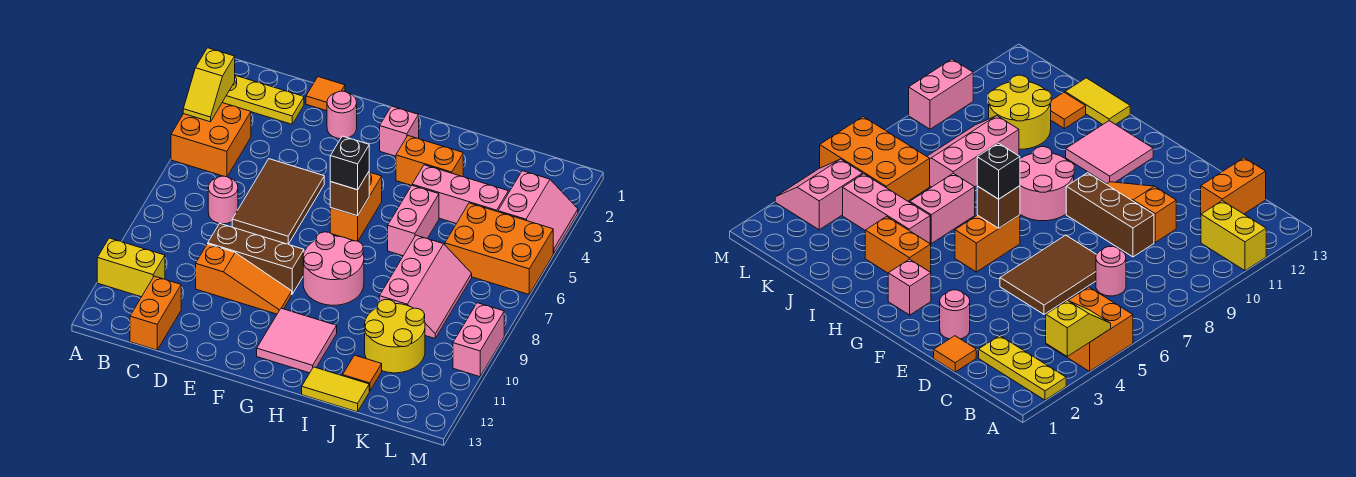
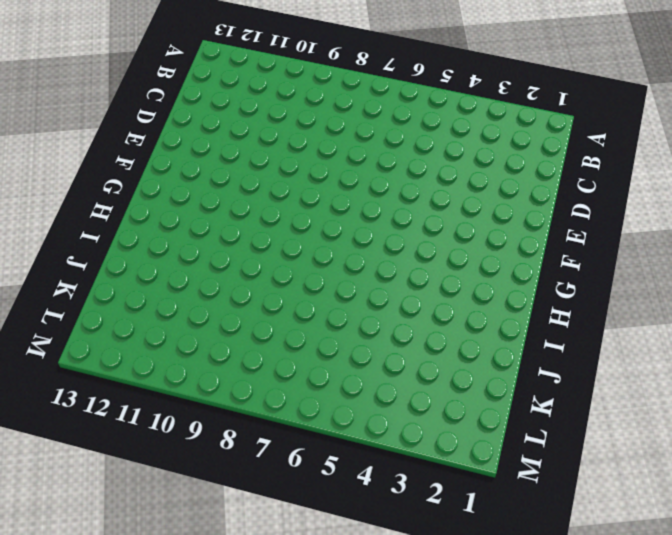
none -> yellow plate A2:C2 level 1
none -> orange brick A4:B5 level 1
none -> yellow brick A11:B11 level 1

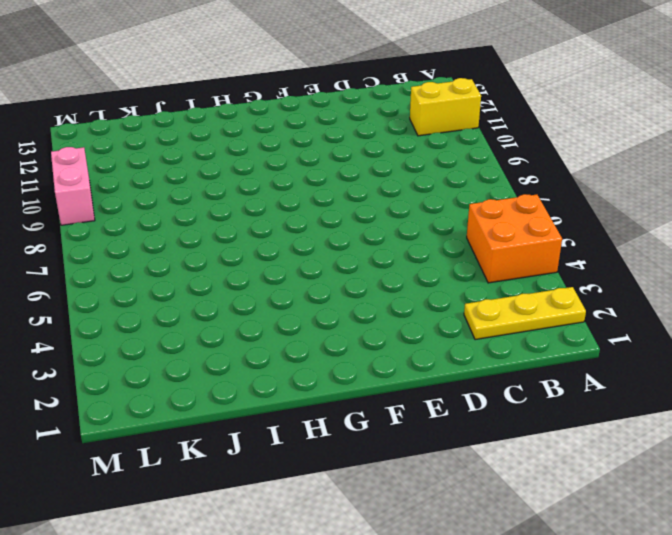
none -> pink round brick C7 level 1
none -> orange brick C12:C13 level 1
none -> orange tile D1 level 1

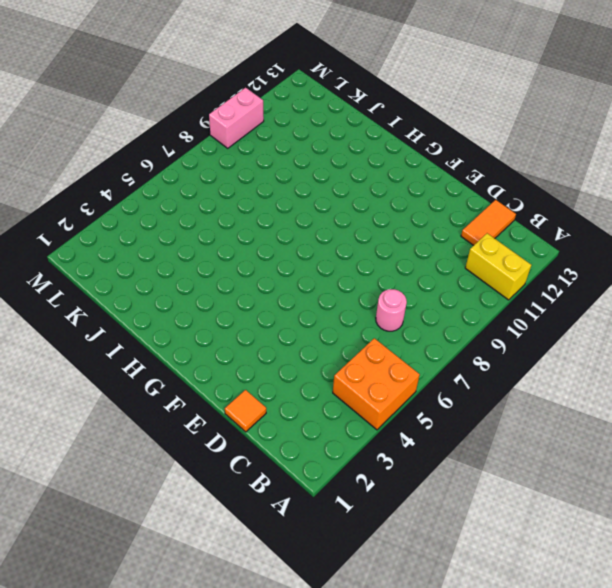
orange tile C12:C13 level 1 -> orange brick C12:C13 level 1
none -> yellow plate A2:C2 level 1
none -> brown tile D5:E7 level 1
none -> brown brick D9:F9 level 1

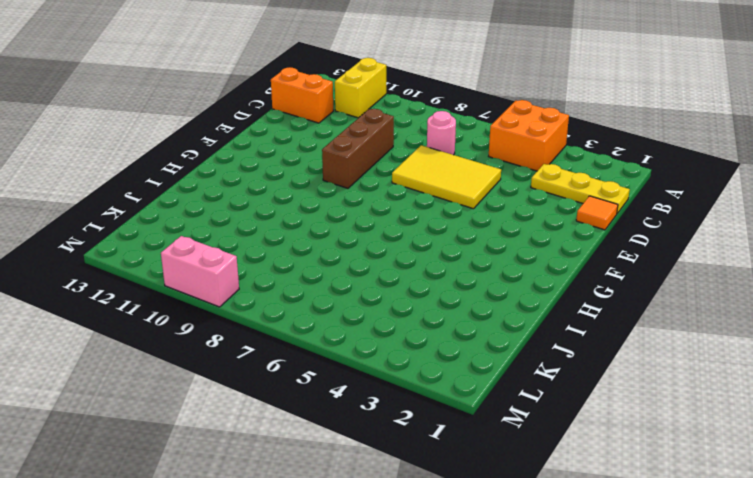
yellow plate C1:C3 level 1 -> yellow plate A2:C2 level 1
yellow tile D5:E7 level 1 -> brown tile D5:E7 level 1
none -> orange slope D10:F10 level 1 top D
none -> pink round brick E2 level 1
none -> pink brick G2 level 1

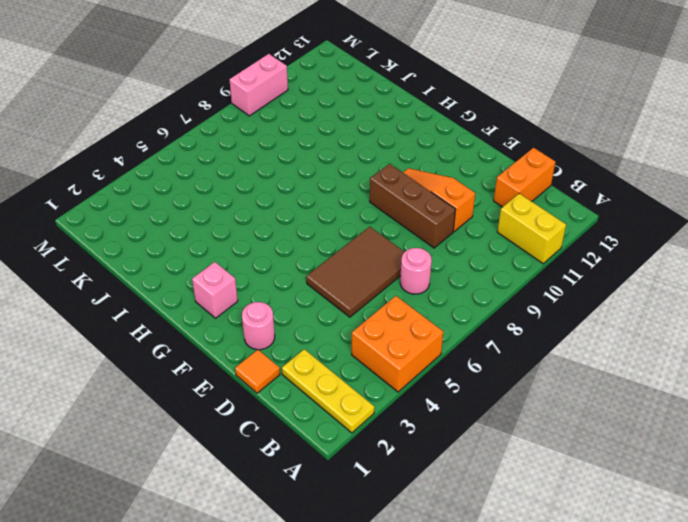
none -> orange brick G5:G6 level 1
none -> pink round brick G8:H9 level 1
none -> pink tile G11:H12 level 1

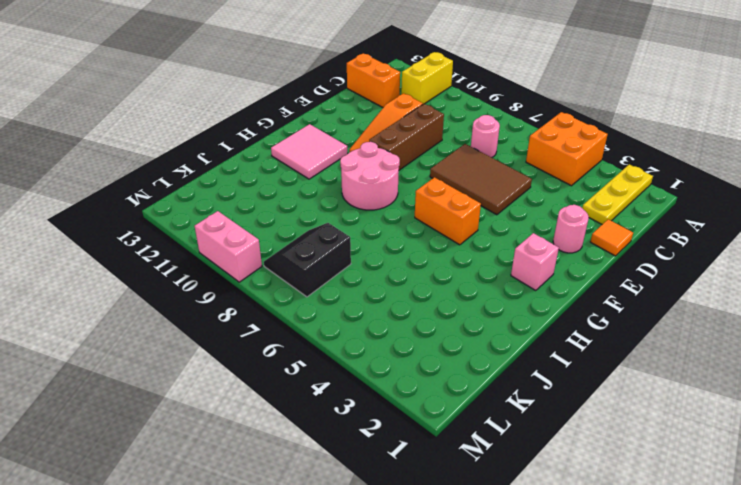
black slope K7:L8 level 1 top 7 -> pink slope J7:K9 level 1 top J
none -> orange brick H3:I3 level 1
none -> pink brick I4:K4 level 1
none -> pink brick I5:I6 level 1

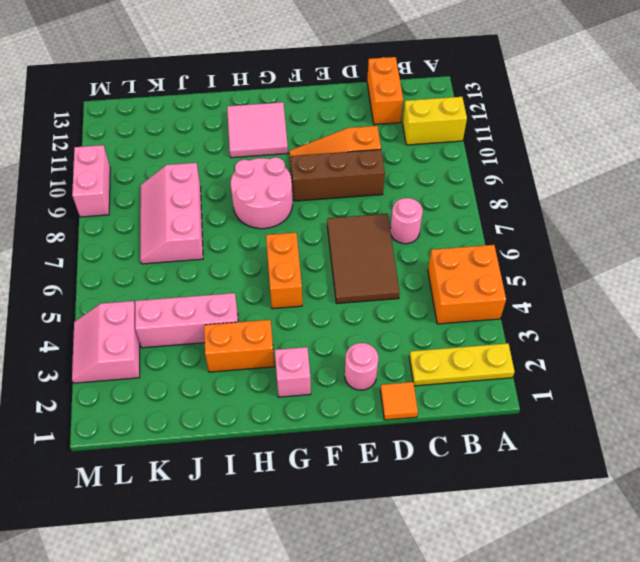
none -> pink brick I5:I6 level 1
none -> yellow tile I13:J13 level 1
none -> yellow round brick J10:K11 level 1

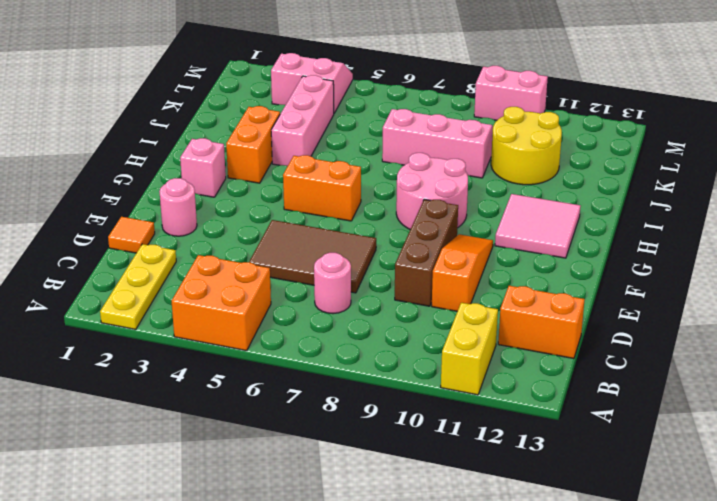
none -> pink brick I5:I6 level 1
none -> yellow tile I13:J13 level 1
none -> orange tile J12 level 1

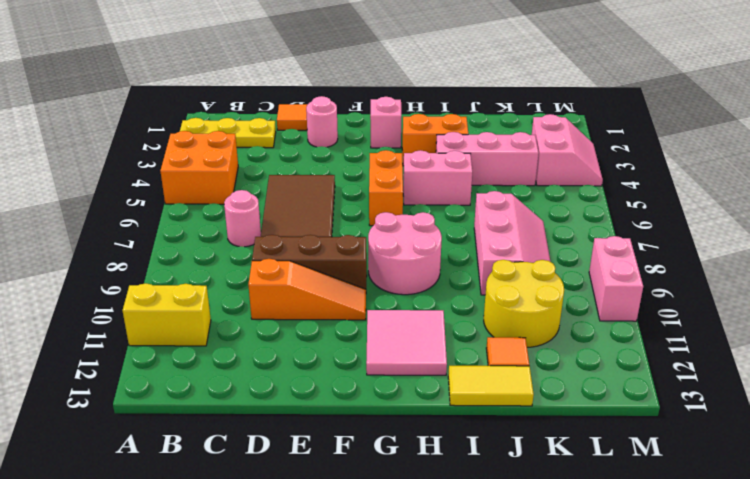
pink brick H5:I5 level 1 -> pink brick I5:I6 level 1
none -> orange brick C12:C13 level 1
none -> orange brick K5:M6 level 1
none -> yellow slope A3:A4 level 2 top 3

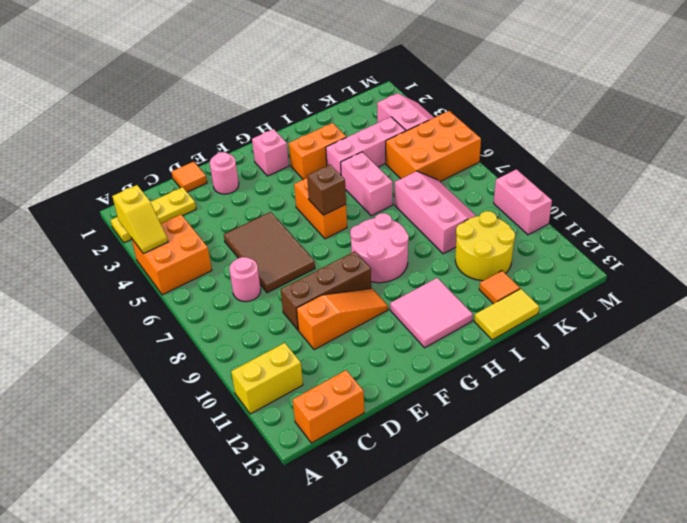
orange brick B13:C13 level 1 -> orange brick C12:C13 level 1
none -> black brick G6 level 3

